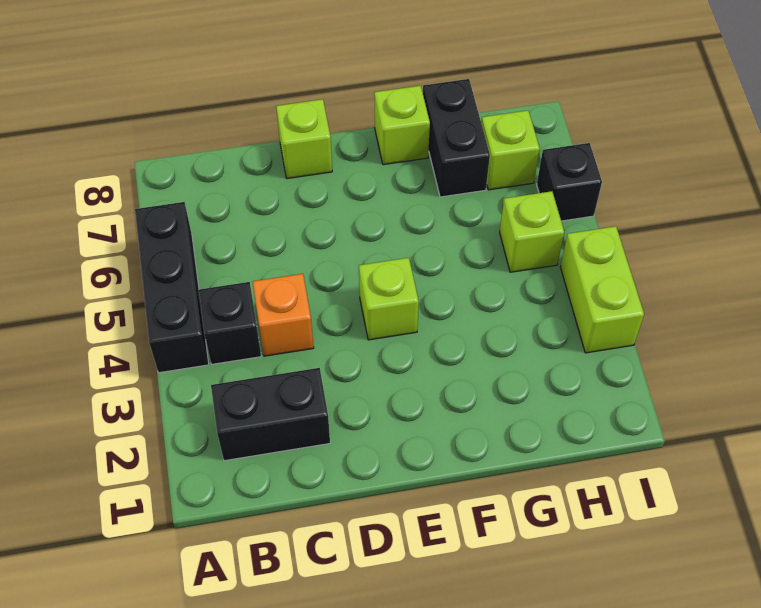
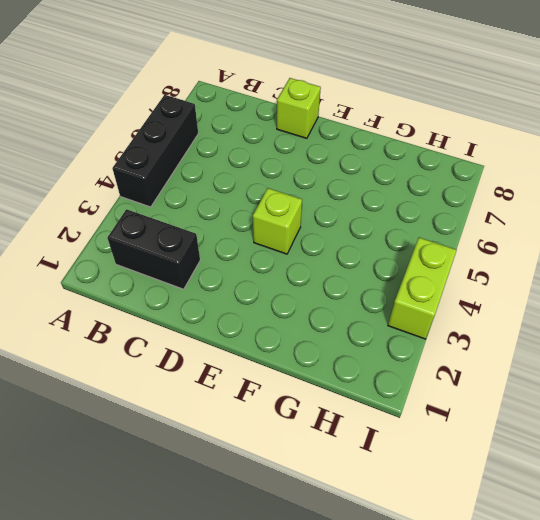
none -> black brick B4 level 1
none -> orange brick C4 level 1
none -> lime brick F8 level 1

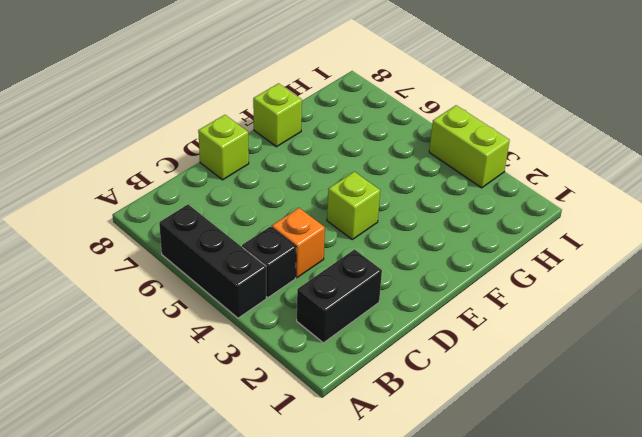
none -> black brick G7:G8 level 1
none -> lime brick H5 level 1
none -> lime brick H7 level 1

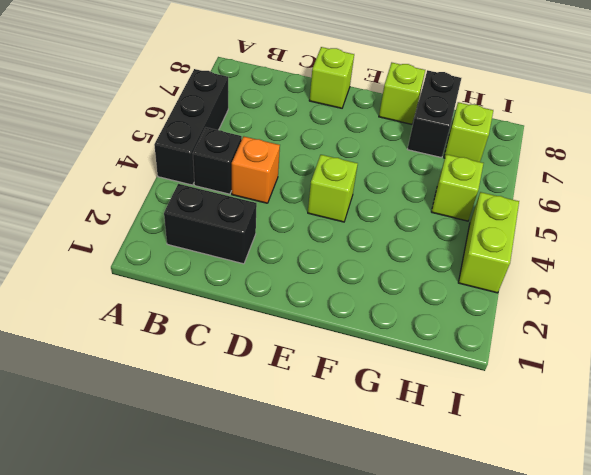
none -> black brick I6 level 1

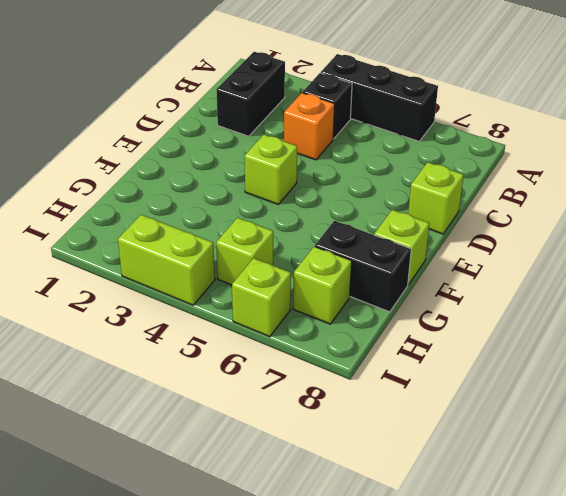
lime brick I6 level 1 -> black brick I6 level 1

